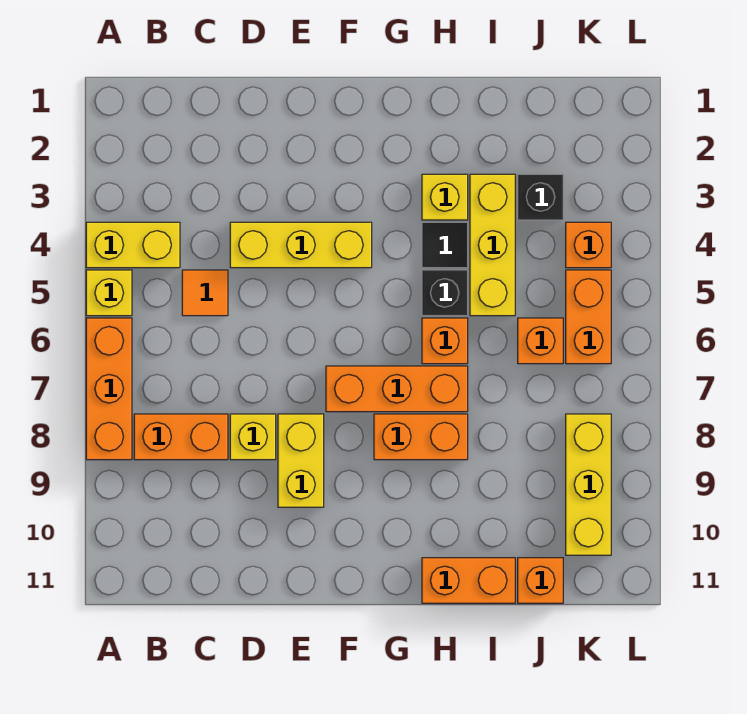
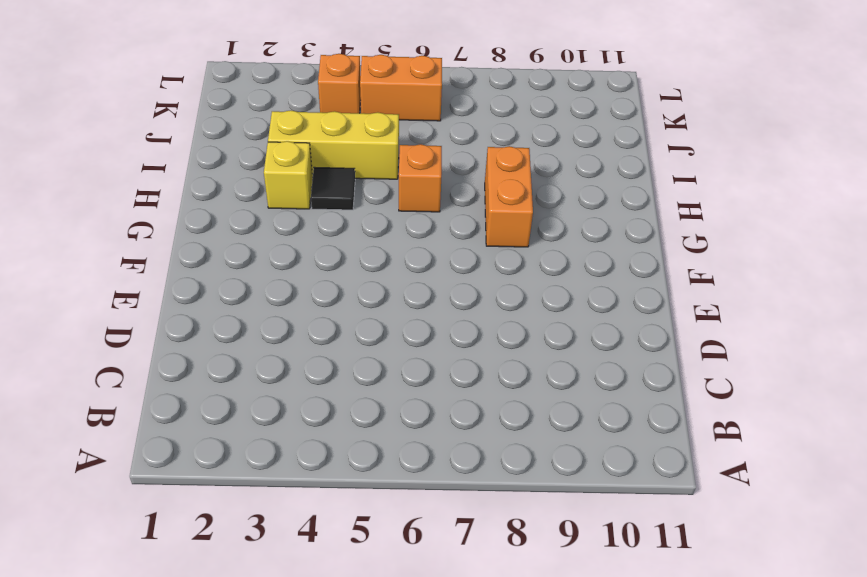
none -> yellow brick A4:B4 level 1
none -> yellow brick A5 level 1
none -> orange brick A6:A8 level 1

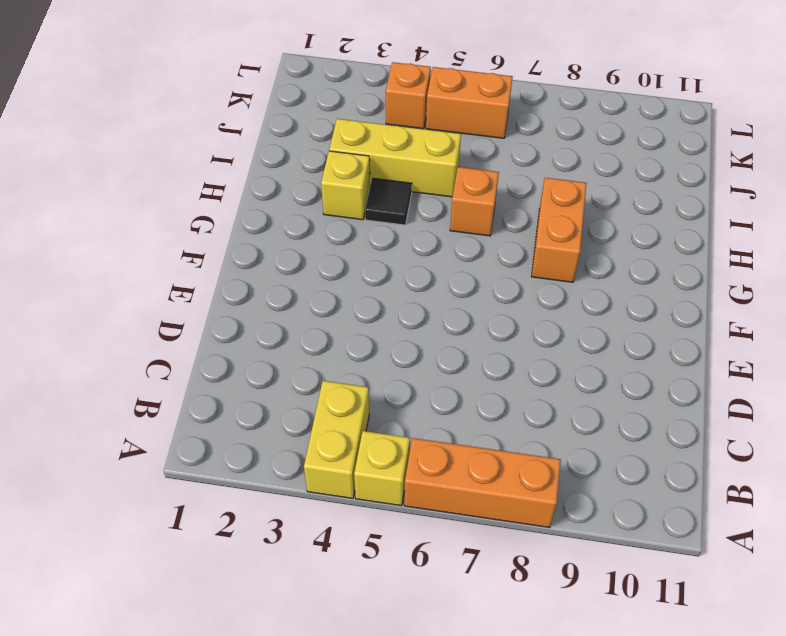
none -> orange brick B8:C8 level 1
none -> orange tile C5 level 1
none -> yellow brick D4:F4 level 1

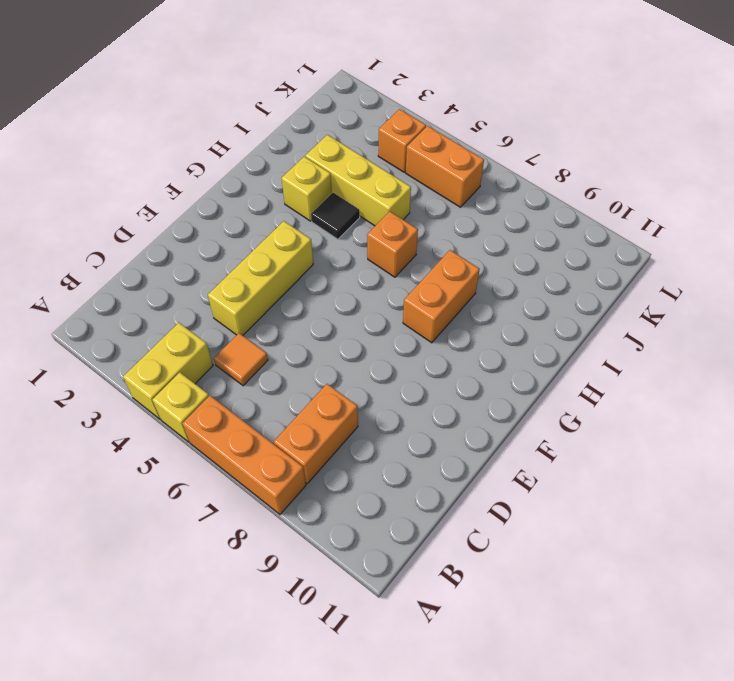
none -> yellow brick D8 level 1
none -> yellow brick E8:E9 level 1
none -> orange brick F7:H7 level 1

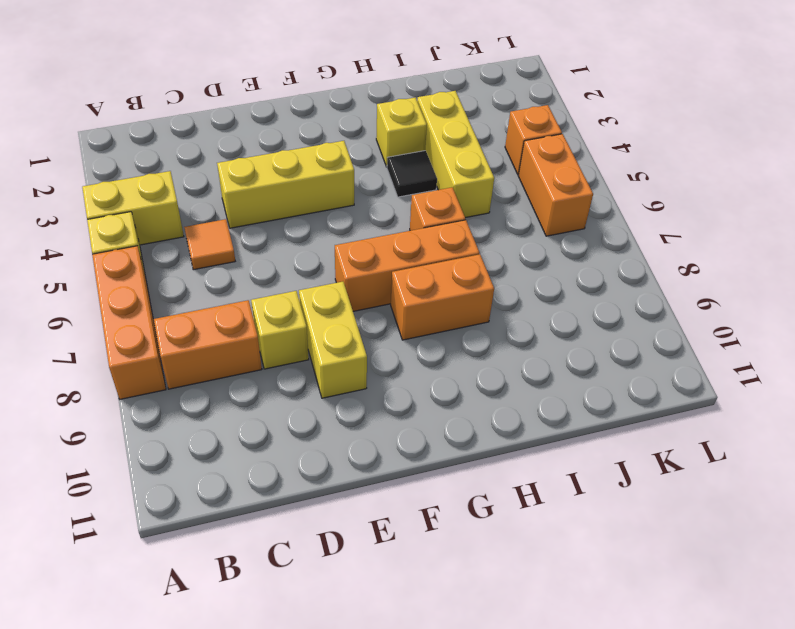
none -> black brick H5 level 1
none -> orange brick H11:I11 level 1
none -> black brick J3 level 1

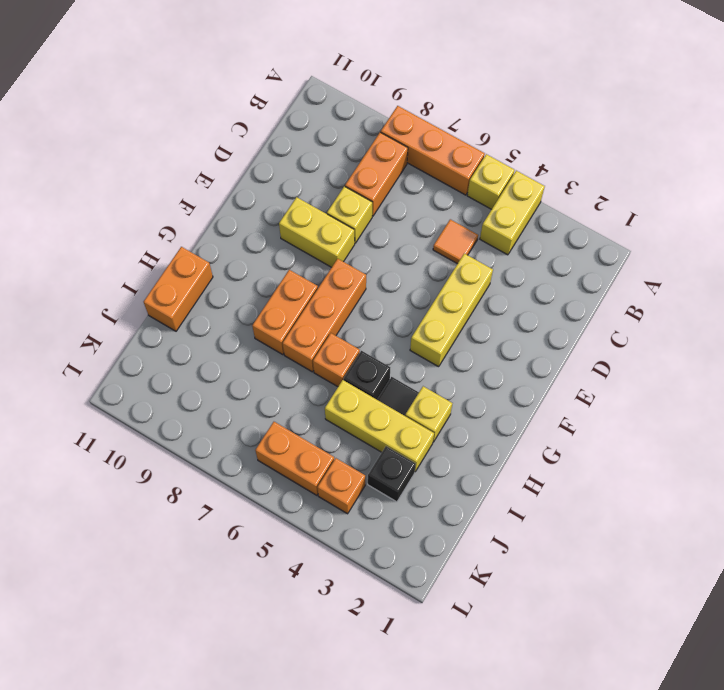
none -> orange brick J6 level 1
none -> orange brick J11 level 1
none -> yellow brick K8:K10 level 1

